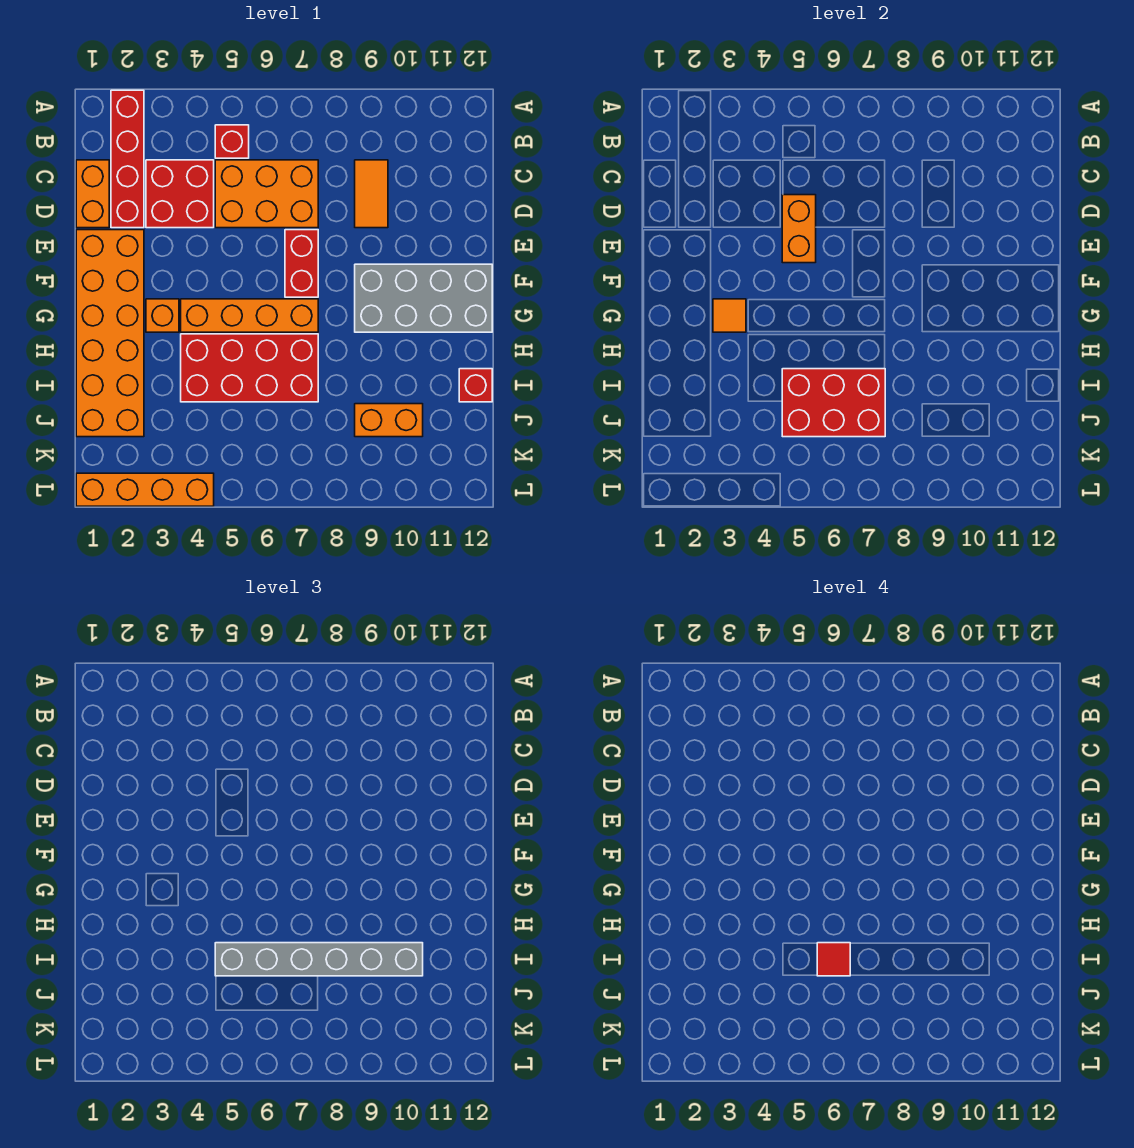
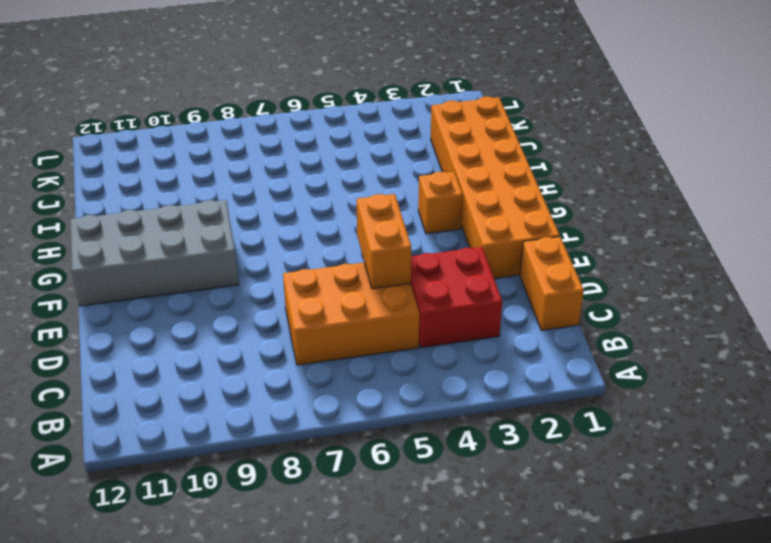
none -> red brick A2:D2 level 1
none -> red brick B5 level 1
none -> orange tile C9:D9 level 1

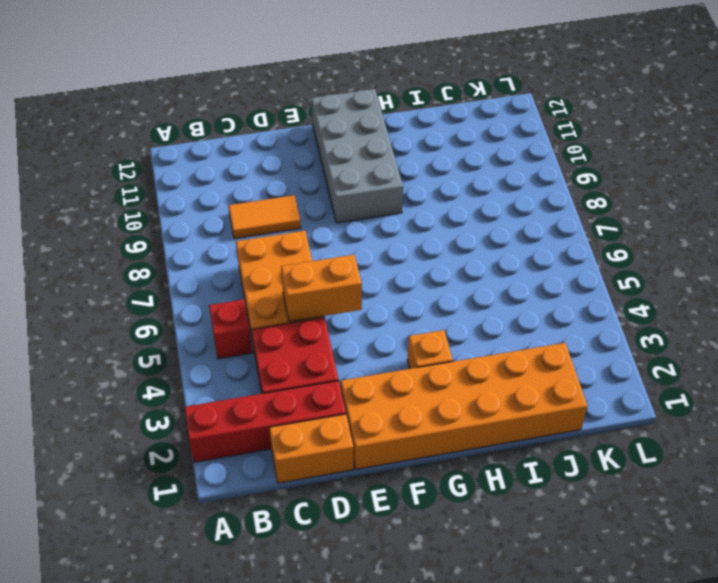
none -> red brick E7:F7 level 1
none -> orange brick G4:G7 level 1
none -> red brick H4:I7 level 1

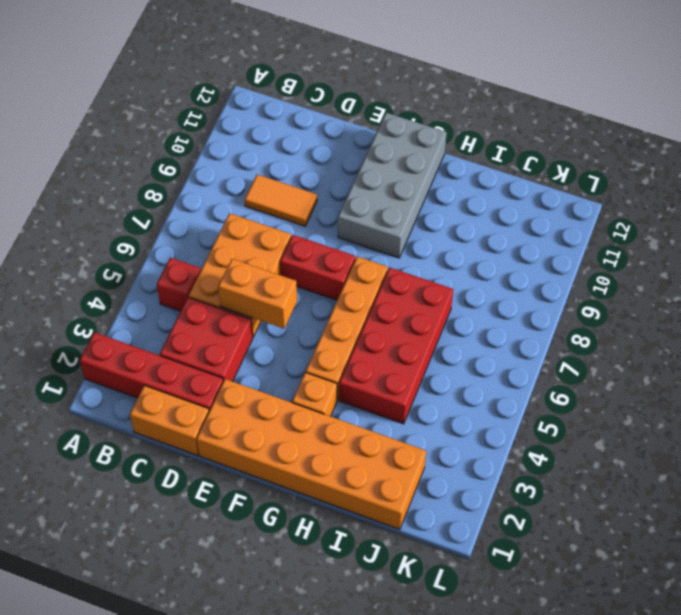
none -> red brick I12 level 1
none -> orange brick J9:J10 level 1
none -> orange brick L1:L4 level 1

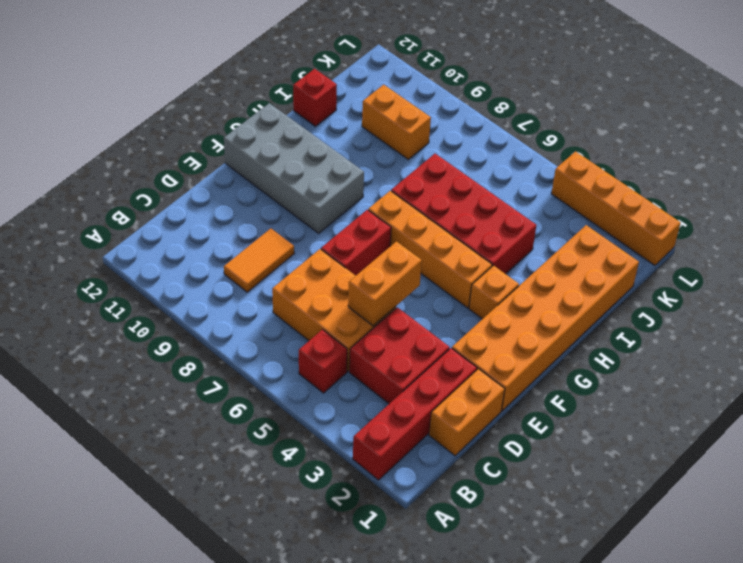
none -> orange tile G3 level 2
none -> red brick I5:J7 level 2
none -> grey brick I5:I10 level 3

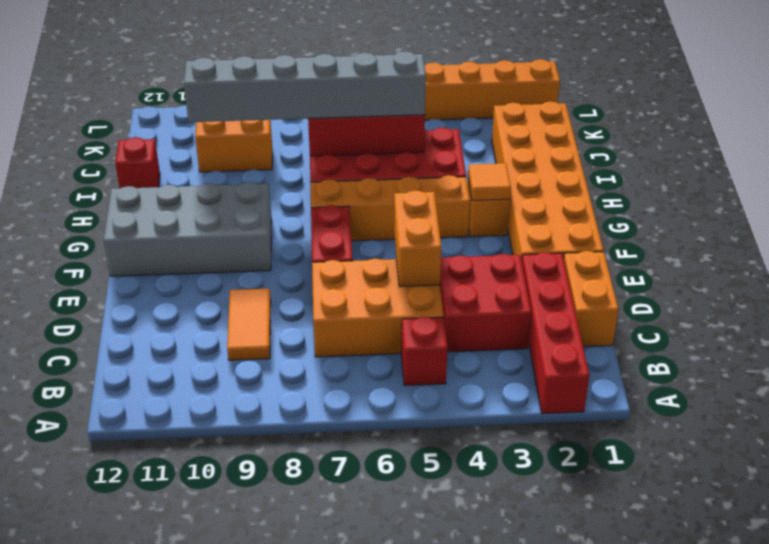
none -> red tile I6 level 4

